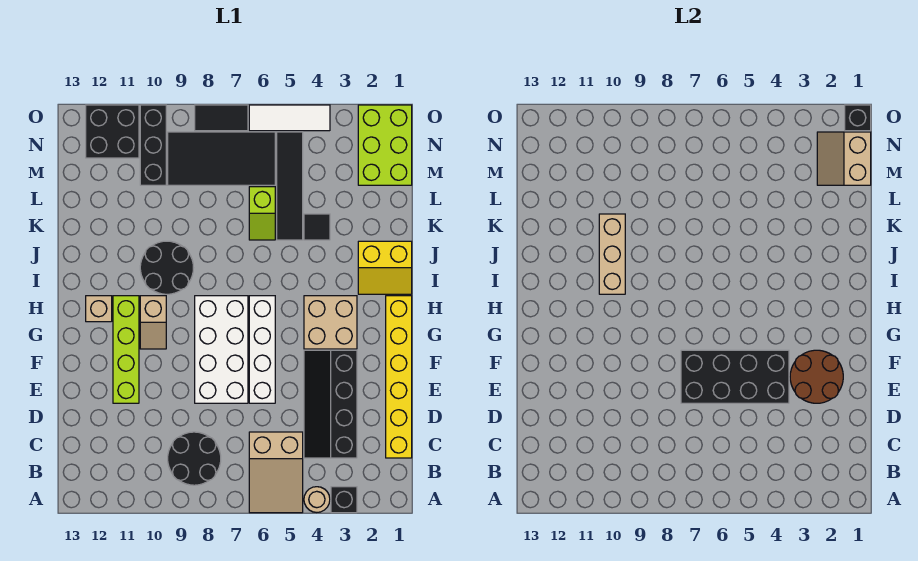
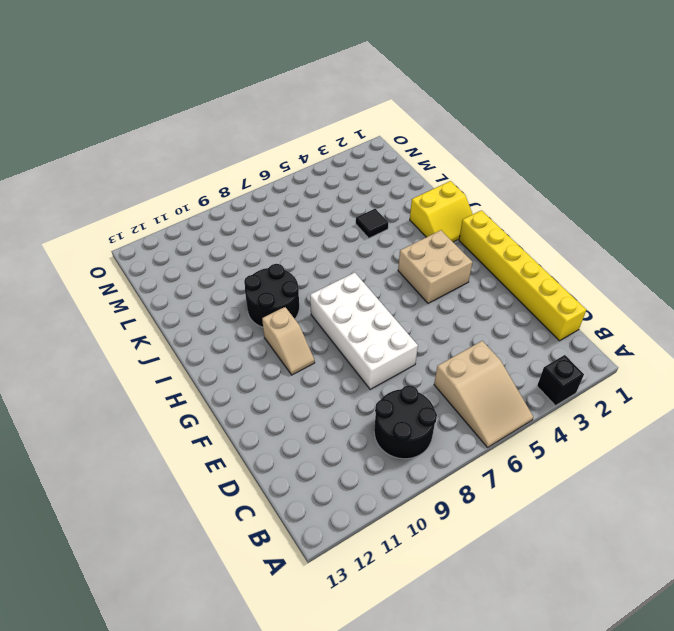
none -> tan round brick A4 level 1
none -> black slope C3:F4 level 1 top 3
none -> white brick E6:H6 level 1

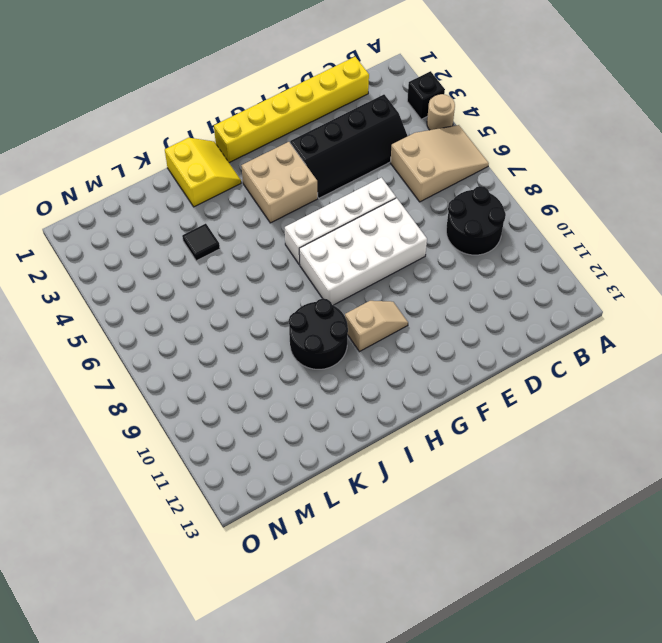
none -> lime brick E11:H11 level 1
none -> tan brick H12 level 1
none -> black tile K5:N5 level 1

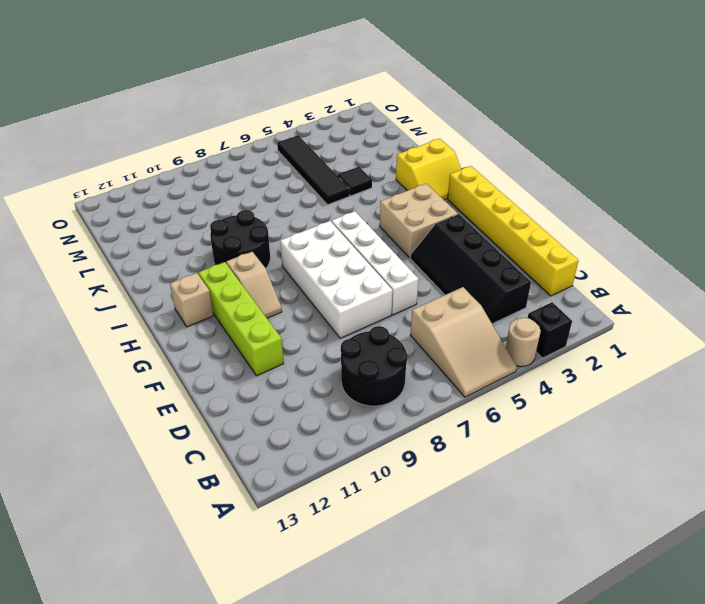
none -> lime slope K6:L6 level 1 top L
none -> lime brick M1:O2 level 1
none -> black tile M6:N9 level 1

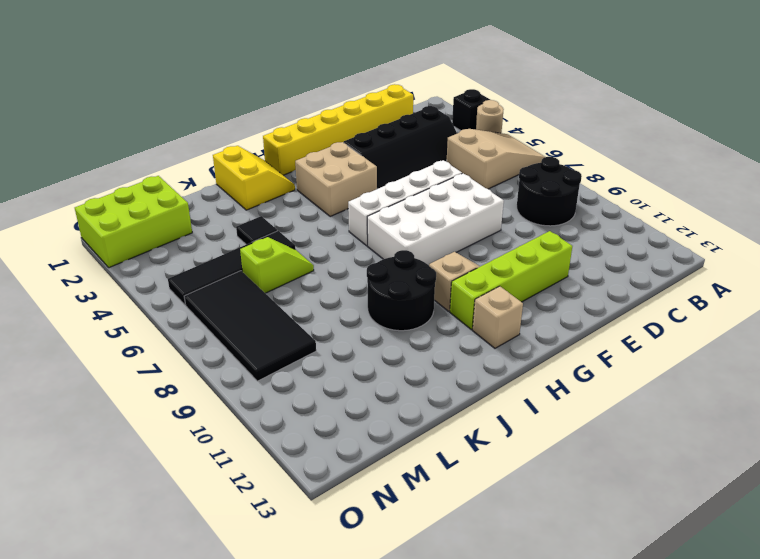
none -> black brick M10:O10 level 1
none -> black brick N11:O12 level 1
none -> white tile O4:O6 level 1

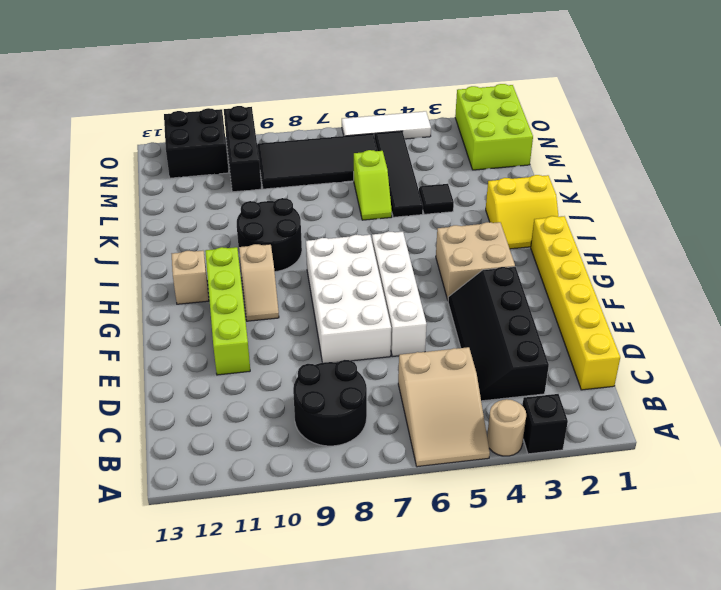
none -> black tile O7:O8 level 1
none -> brown round brick E2:F3 level 2
none -> black brick E4:F7 level 2

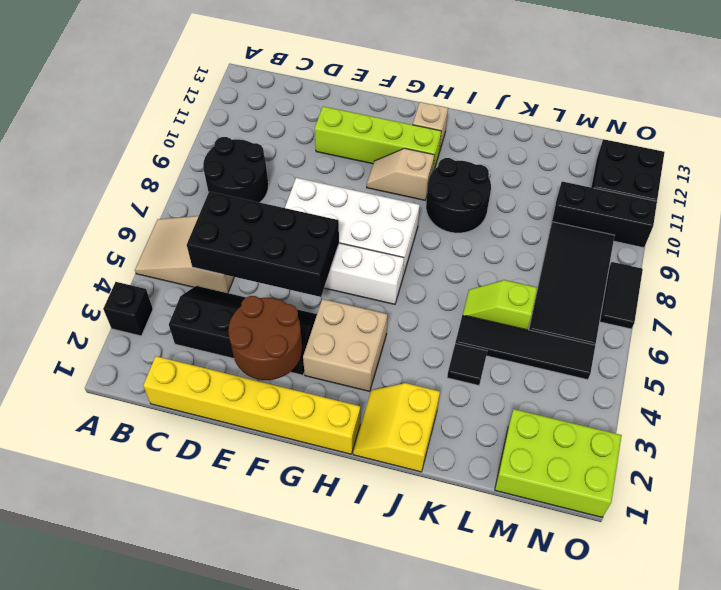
black brick C5:F6 level 2 -> black brick E4:F7 level 2
none -> tan round brick A4 level 1
none -> white tile O4:O6 level 1
none -> tan brick I10:K10 level 2

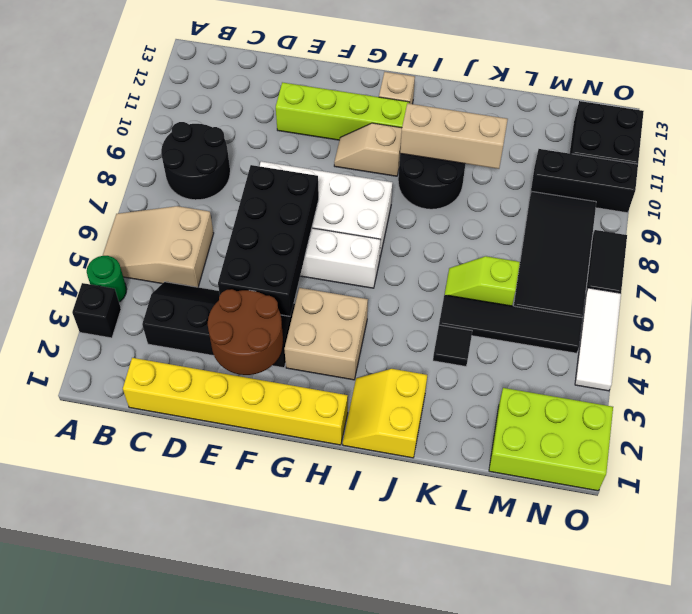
green round brick A4 level 1 -> tan round brick A4 level 1
none -> tan slope M1:N2 level 2 top 1
none -> black brick O1 level 2

